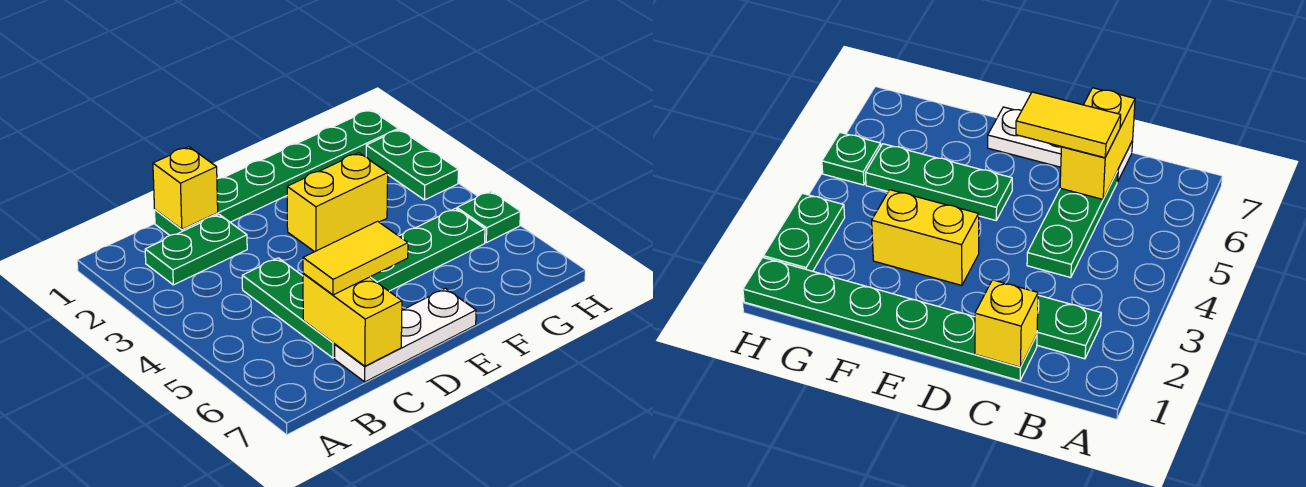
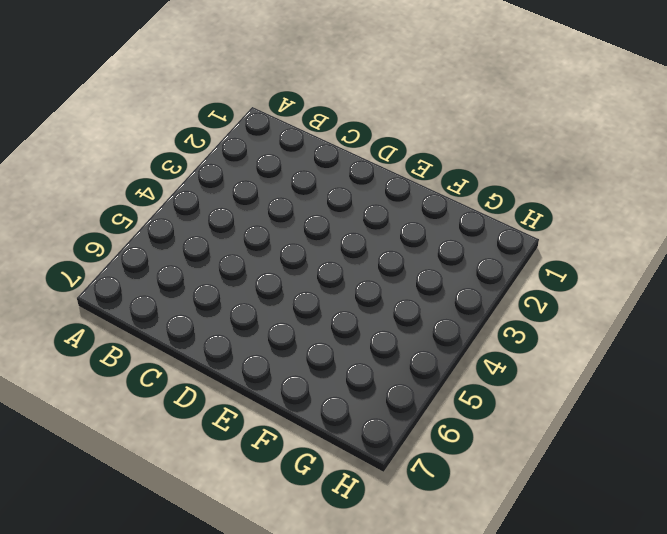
none -> green plate B2:C2 level 1
none -> green plate C1:H1 level 1

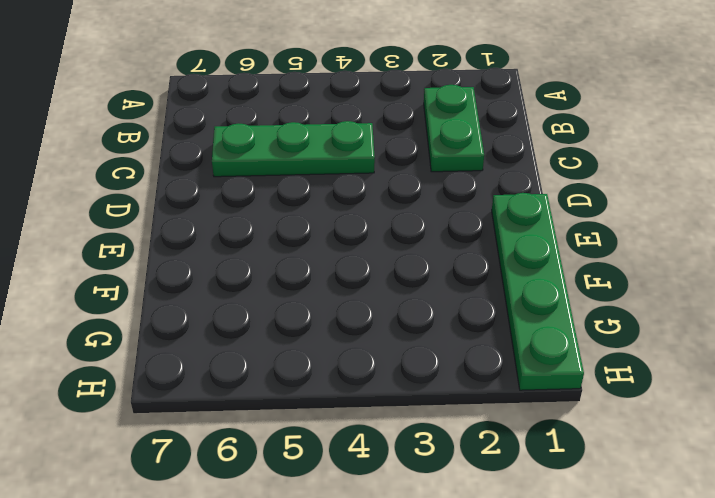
green plate E1:H1 level 1 -> green plate C1:H1 level 1
none -> white plate C7:E7 level 1
none -> yellow brick E3:F3 level 1

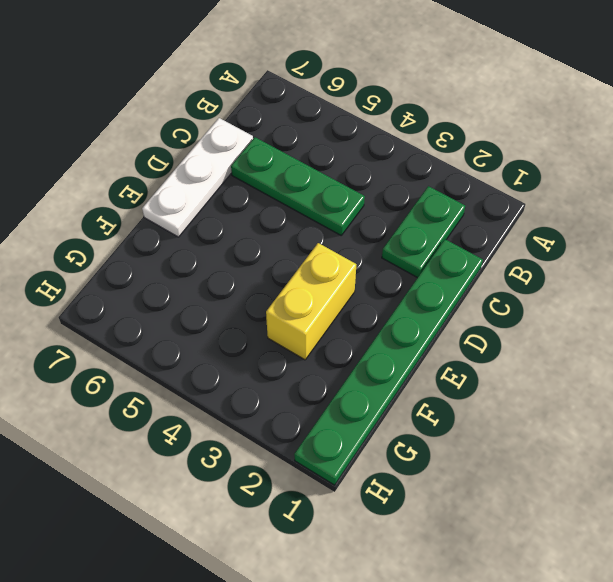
none -> green plate E5:G5 level 1
none -> green plate H2:H3 level 1

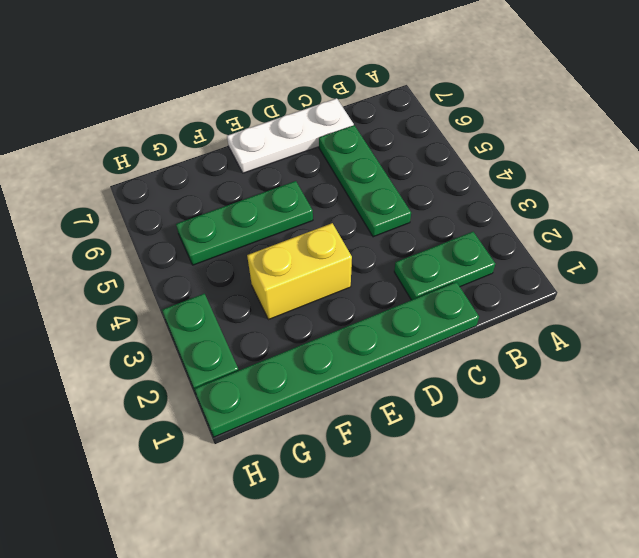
none -> green plate H5 level 1
none -> yellow brick C1 level 2

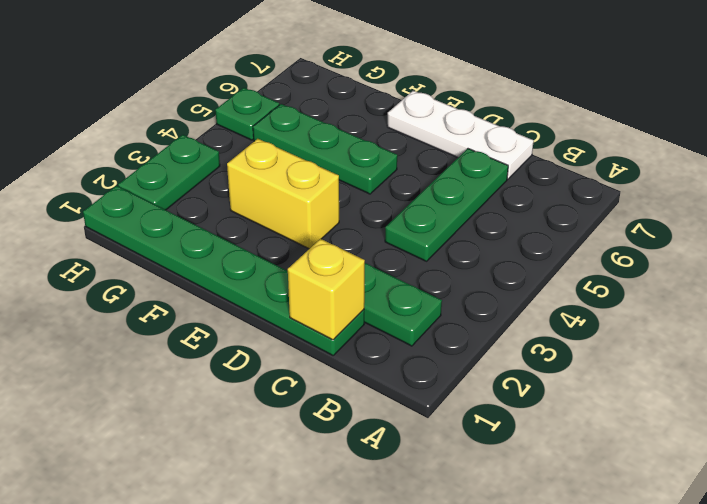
none -> yellow brick C6:C7 level 2
none -> yellow tile C6:D6 level 3

